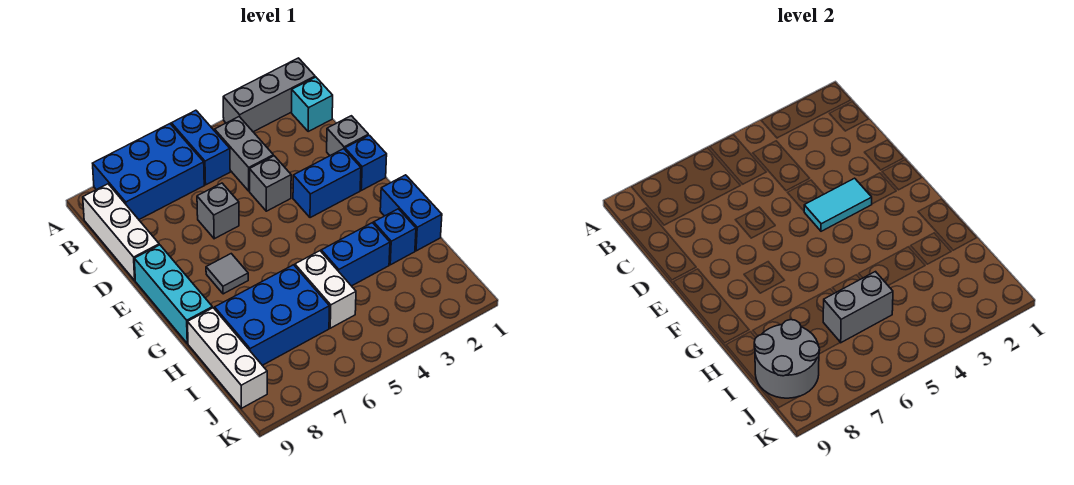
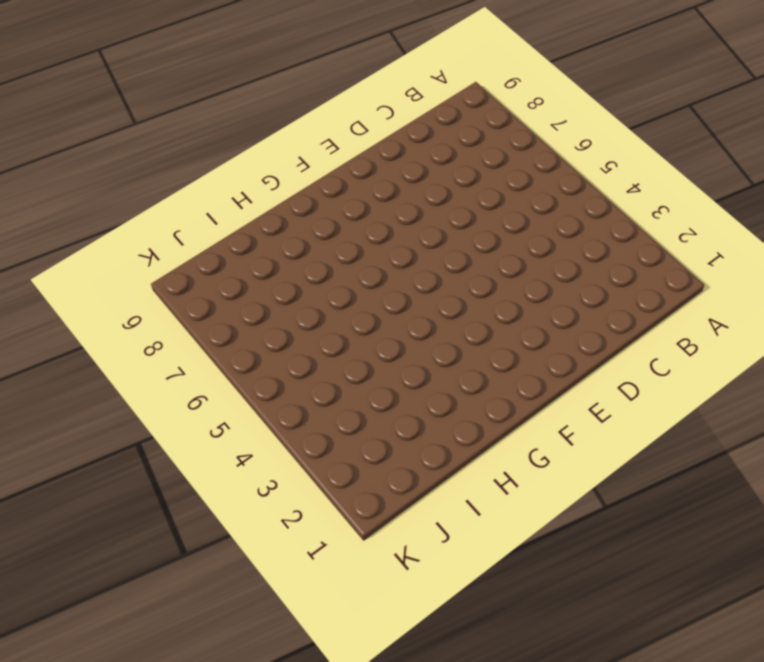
none -> grey brick A1:A3 level 1
none -> blue brick A5:B5 level 1
none -> blue brick A6:B8 level 1

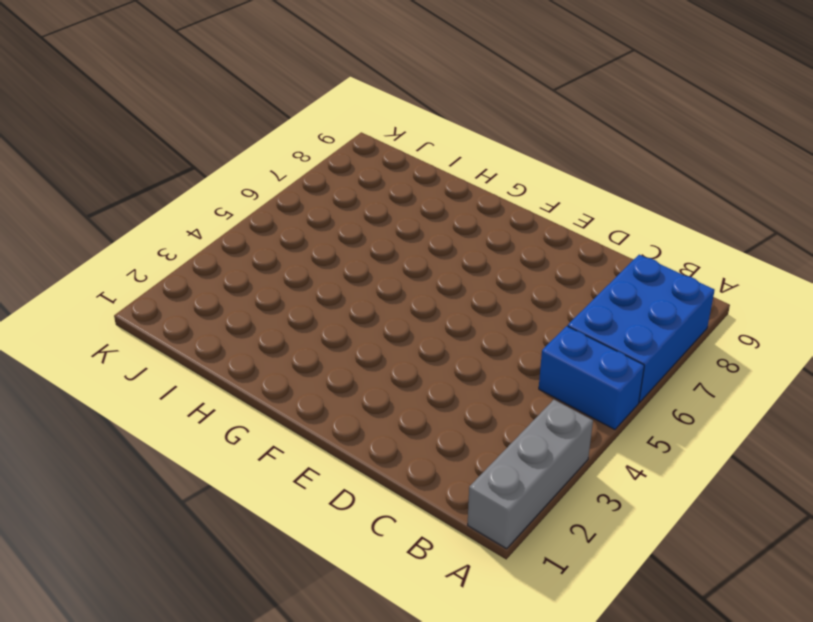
none -> cyan brick B1 level 1
none -> grey brick B4:C4 level 1
none -> white brick B9:D9 level 1

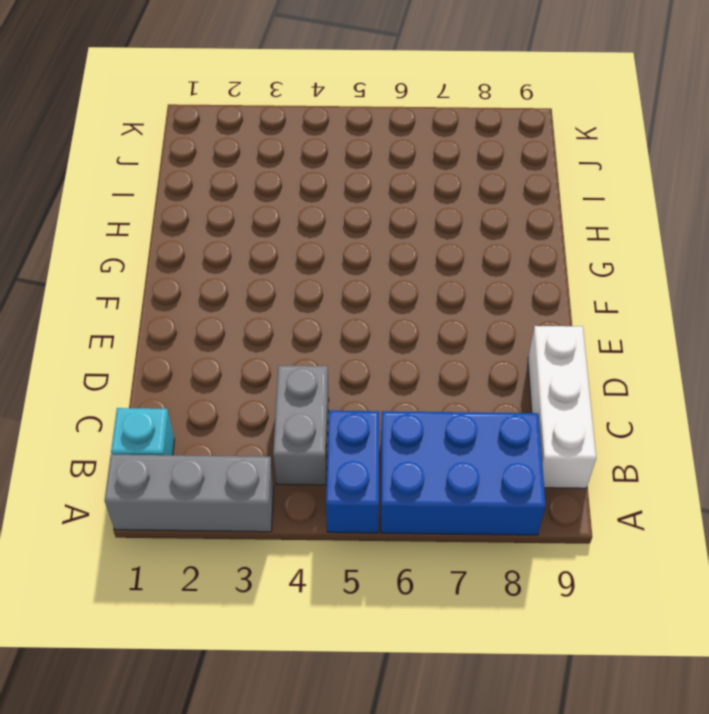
none -> grey brick D1 level 1
none -> grey brick D4 level 1
none -> grey brick D6 level 1

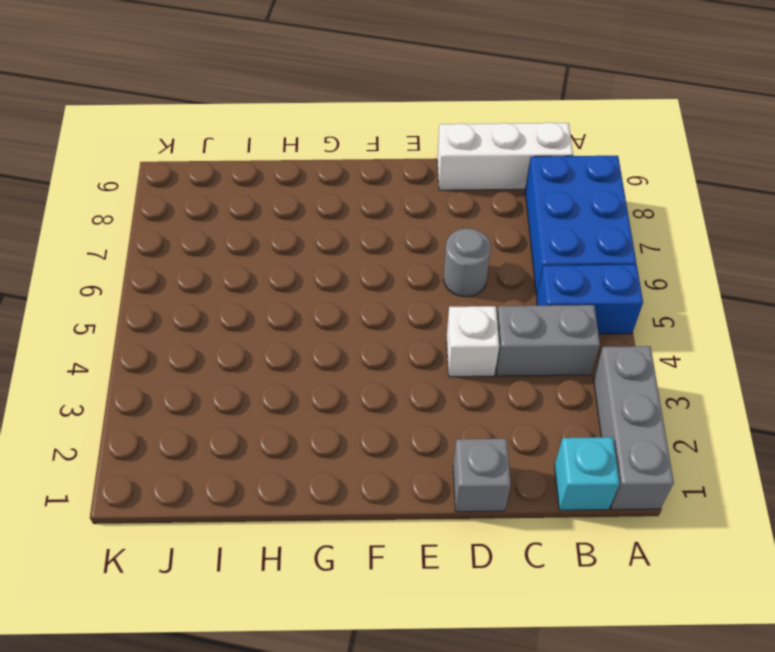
white brick D4 level 1 -> grey brick D4 level 1
grey round brick D6 level 1 -> grey brick D6 level 1
none -> blue brick E1 level 1
none -> blue brick E2:E3 level 1
none -> cyan brick E9:G9 level 1

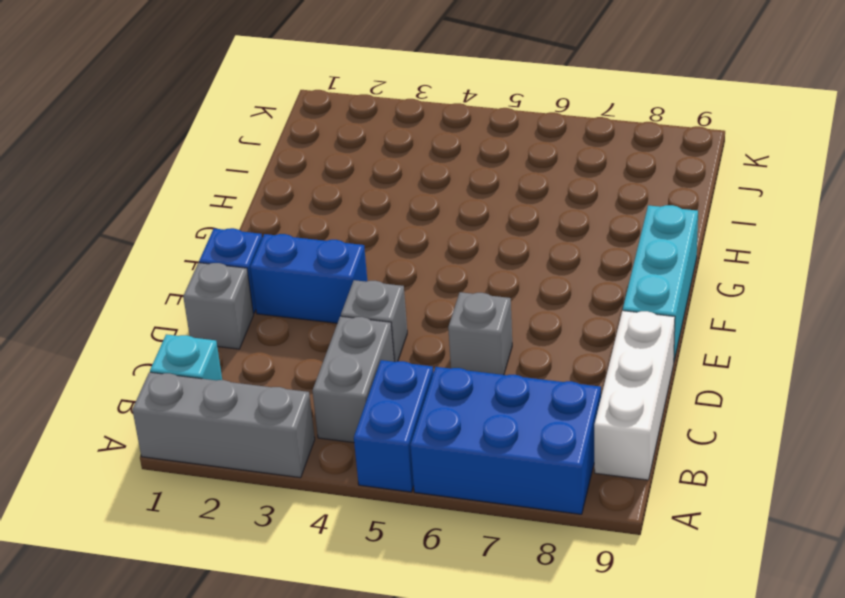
none -> grey tile F7 level 1
none -> blue brick G1:H1 level 1
none -> blue brick H2 level 1

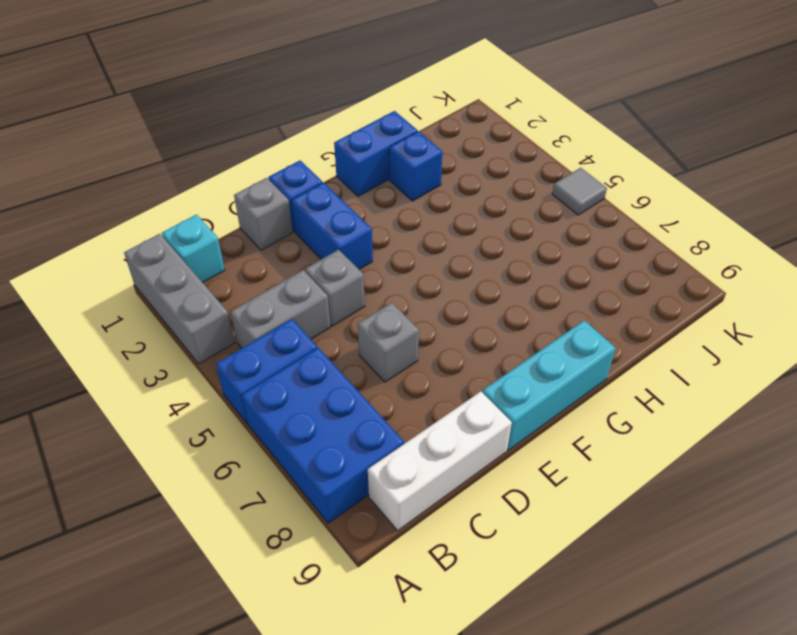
grey tile K5 level 1 -> grey tile F7 level 1
none -> blue brick H3:H4 level 1
none -> white brick H5:I5 level 1
none -> blue brick H6:I8 level 1

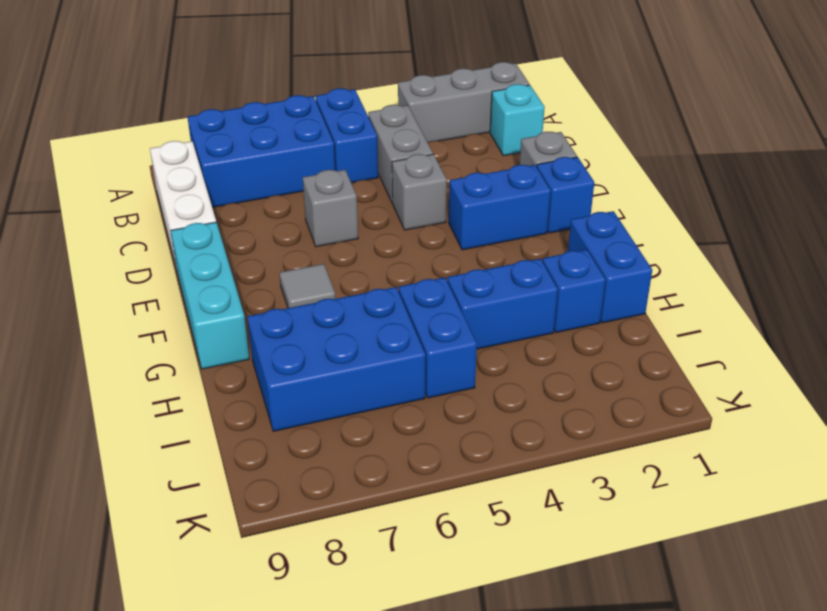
blue brick H5:I5 level 1 -> white brick H5:I5 level 1
none -> white brick H9:J9 level 1
none -> cyan tile E3:E4 level 2
none -> grey brick I5:I6 level 2

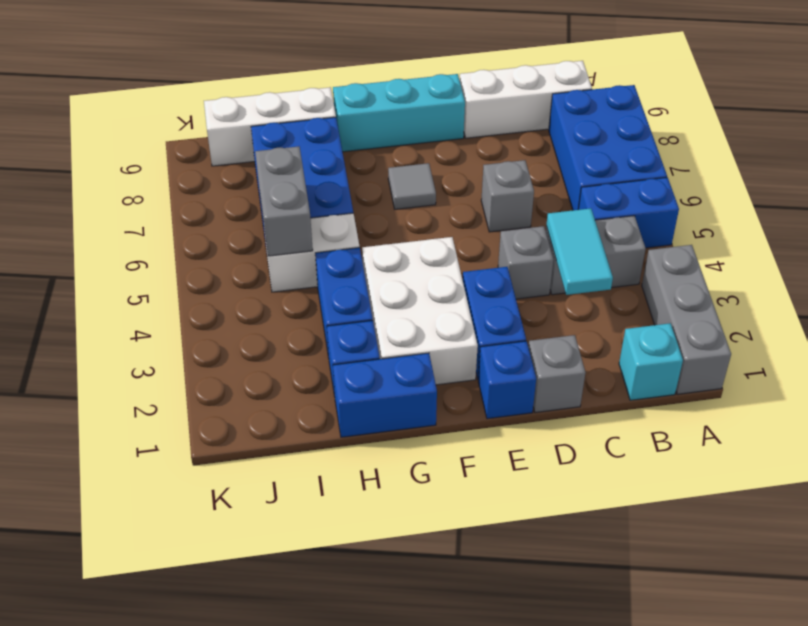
cyan tile C3:C4 level 2 -> cyan tile E3:E4 level 2
white brick F2:G4 level 1 -> none
none -> grey round brick I8:J9 level 2

